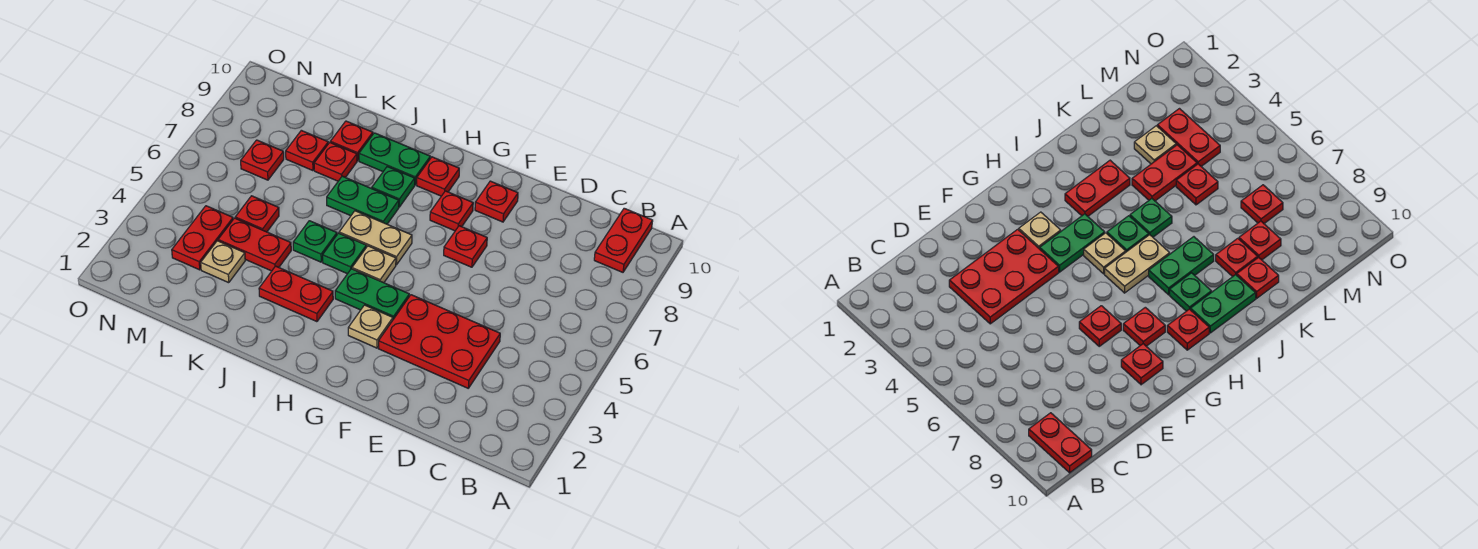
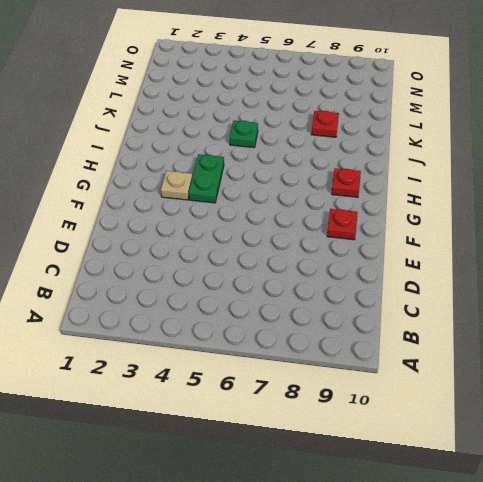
none -> red plate B9:B10 level 1
none -> red plate D3:F4 level 1
none -> red plate F7 level 1

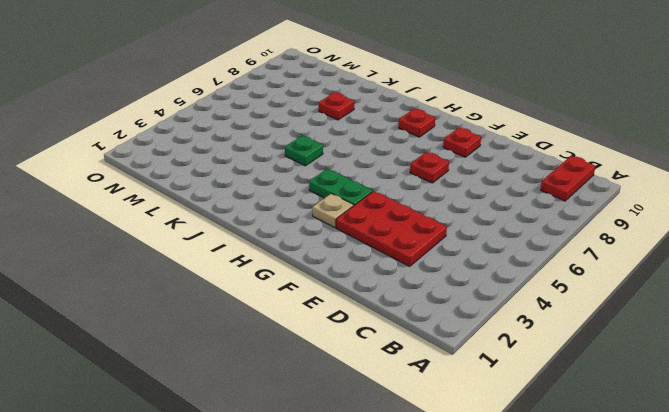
none -> red plate G8 level 1
none -> tan plate H5 level 1
none -> tan plate H6:I6 level 1

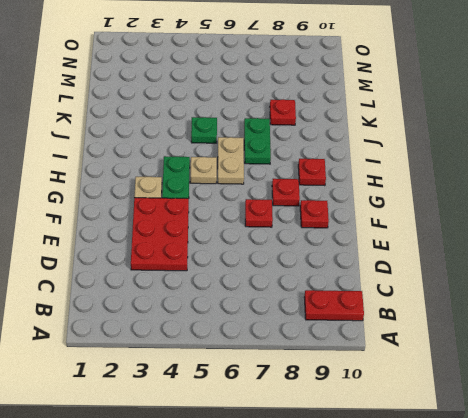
none -> red plate I3:J3 level 1
none -> green plate I5 level 1
none -> green plate I8 level 1

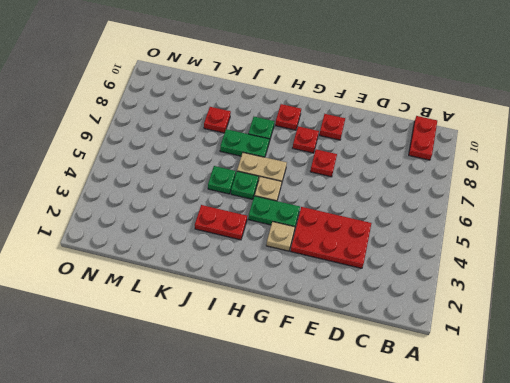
none -> green plate I9:J9 level 1
none -> red plate K4:L4 level 1
none -> red plate K9 level 1

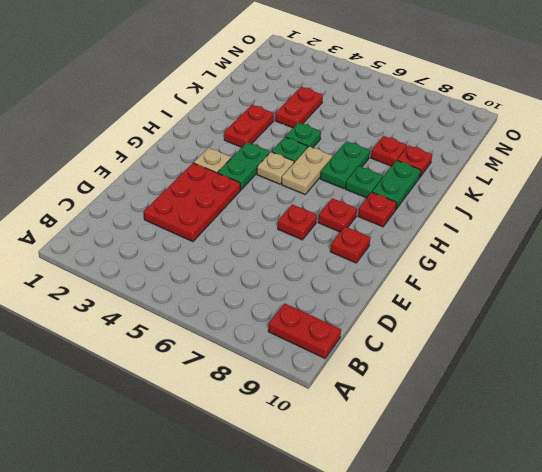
none -> tan plate L3 level 1
none -> red plate L5 level 1
none -> red plate L8 level 1

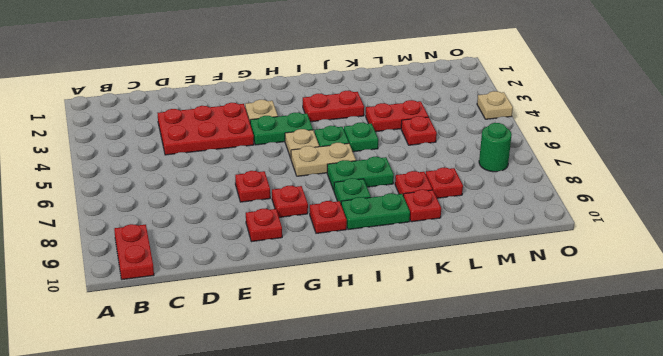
green round brick N7 level 1 -> none
tan plate O4 level 1 -> tan plate L3 level 1
none -> red plate M3:M4 level 1
none -> red plate M7 level 1

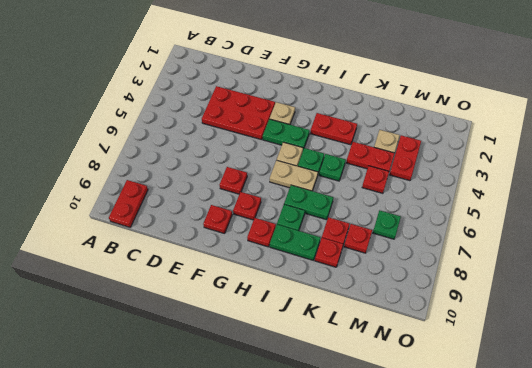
green plate M7 level 1 -> red plate M7 level 1

